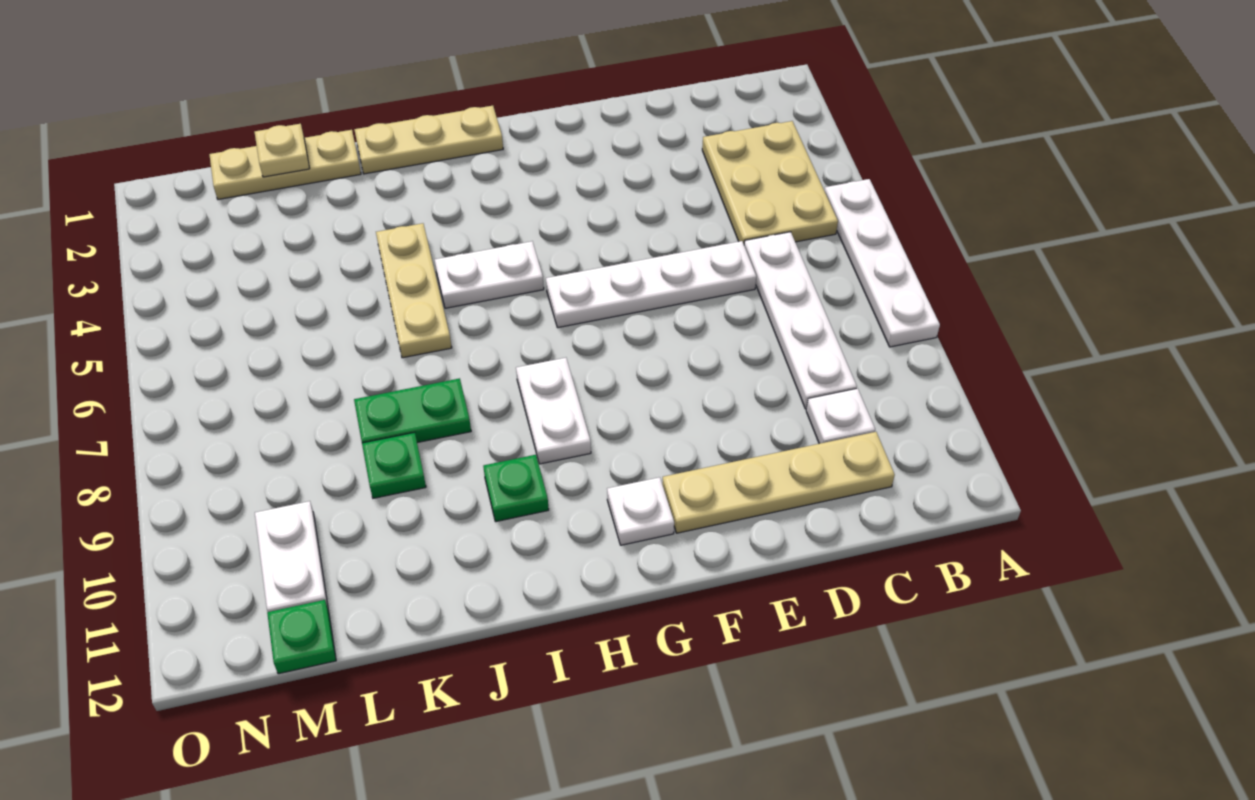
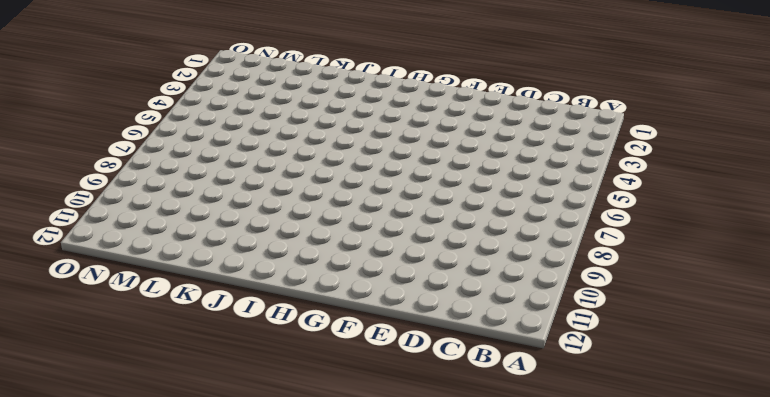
none -> white plate A5:A8 level 1
none -> tan plate B3:C5 level 1
none -> white plate C6:C9 level 1

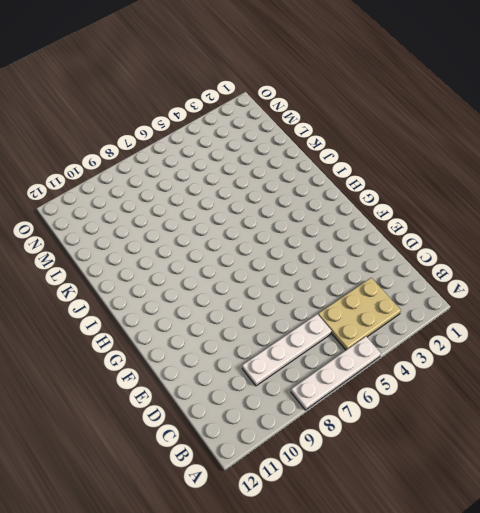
none -> white plate C10 level 1
none -> tan plate C11:F11 level 1
none -> white plate D6:G6 level 1

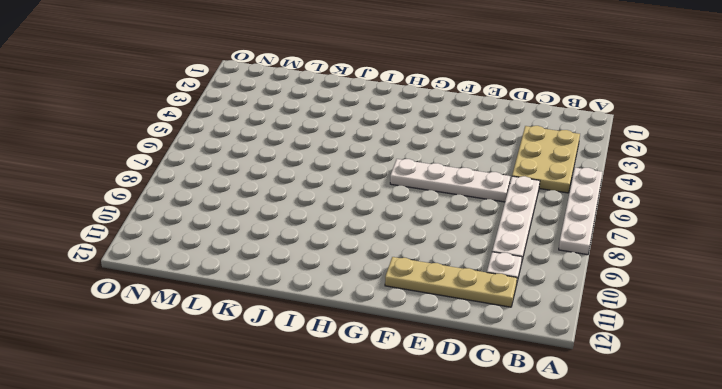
none -> white plate G11 level 1
none -> tan plate H1:J1 level 1
none -> white plate H5:I5 level 1

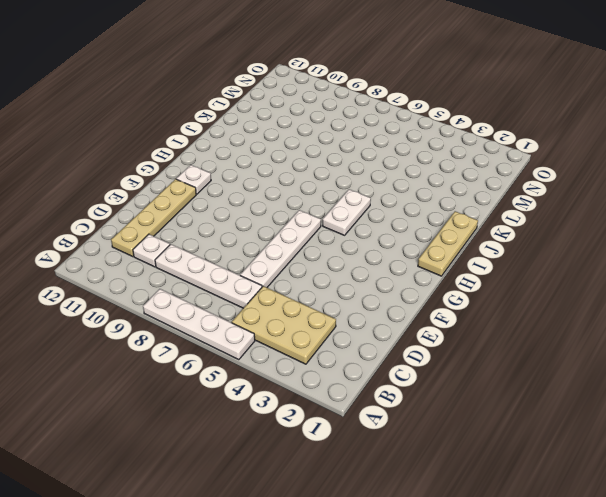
none -> white plate H8:H9 level 1
none -> green plate I10 level 1
none -> tan plate J4:J6 level 1

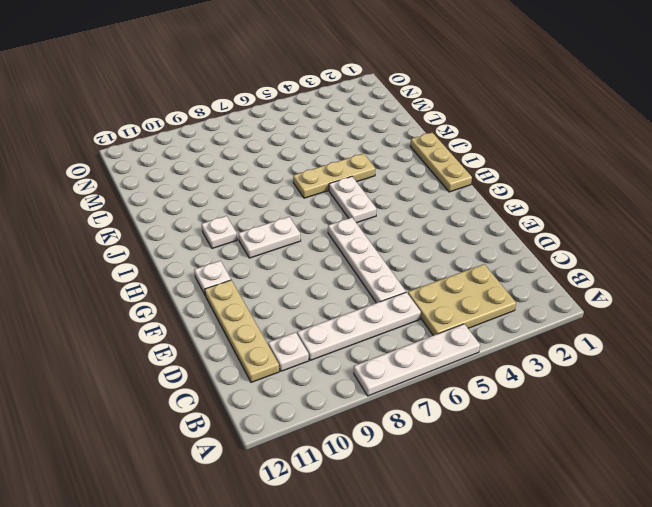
white plate I10 level 1 -> green plate I10 level 1
none -> green plate J8:K8 level 1
none -> tan plate K1:M1 level 1
none -> green plate K9 level 1

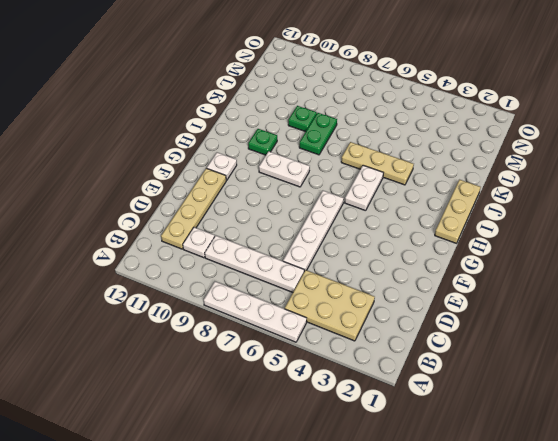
none -> tan plate K1:M1 level 1
none -> white plate M10:M11 level 1
none -> green plate M12 level 1

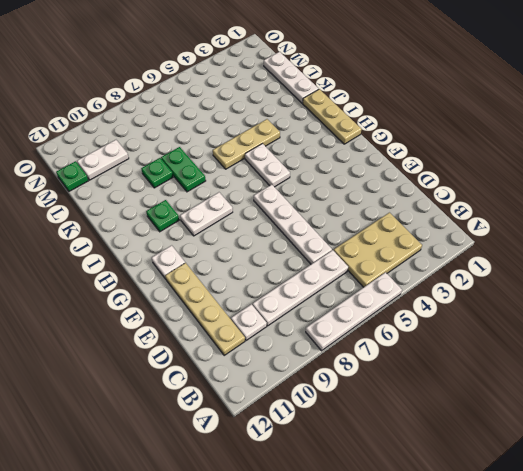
white plate K1:M1 level 1 -> tan plate K1:M1 level 1
none -> tan plate L1 level 2

